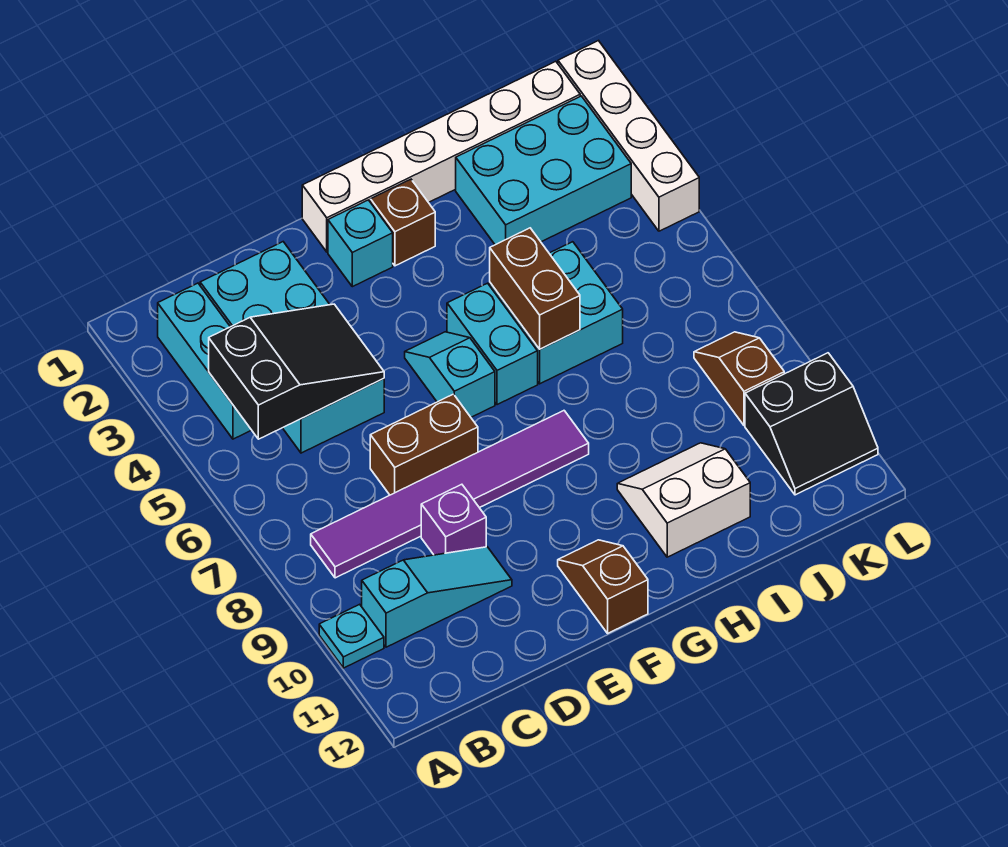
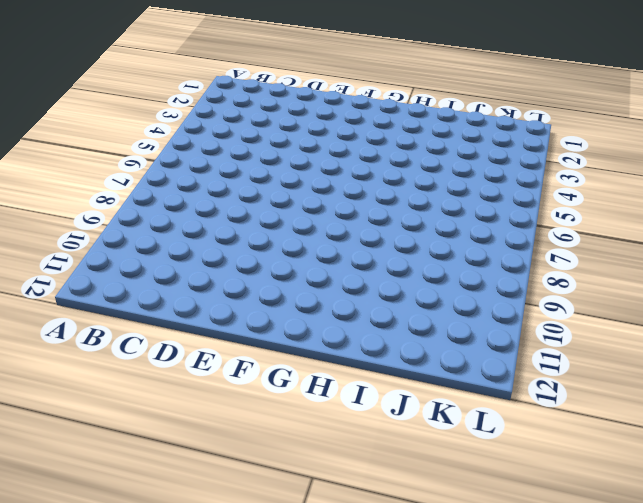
none -> cyan plate A10 level 1
none -> cyan brick B2:B4 level 1
none -> purple tile B8:G8 level 1

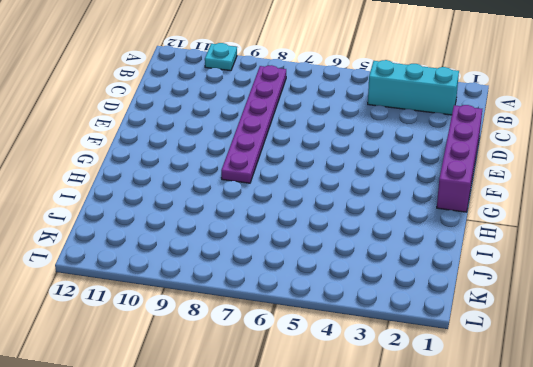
purple plate B8:G8 level 1 -> purple tile B8:G8 level 1
purple brick D1:G1 level 1 -> white brick F1:K1 level 1
none -> cyan slope B10:D10 level 1 top B
none -> cyan brick C2:D5 level 1
none -> brown brick D7:E7 level 1

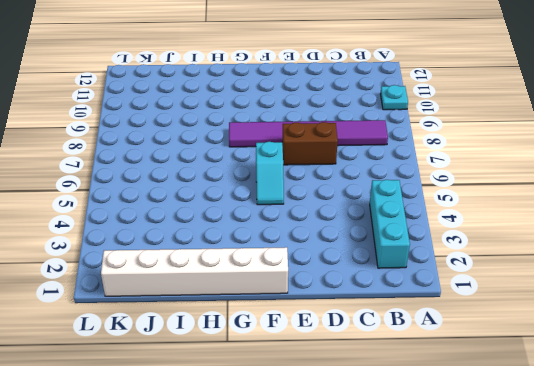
none -> cyan slope B10:D10 level 1 top B
none -> cyan brick C2:D5 level 1
none -> purple brick D9 level 1

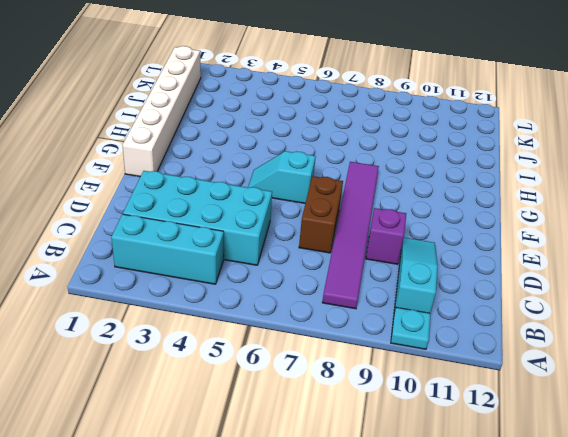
none -> cyan brick F2 level 1
none -> brown slope F11:F12 level 1 top 12
none -> brown brick G2 level 1

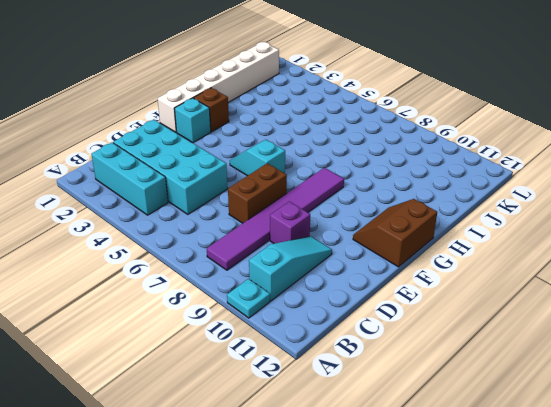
brown slope F11:G12 level 1 top 12 -> brown slope F11:F12 level 1 top 12
none -> cyan brick G5:G6 level 1
none -> cyan brick H5:I6 level 1
none -> white slope H10:I11 level 1 top 11

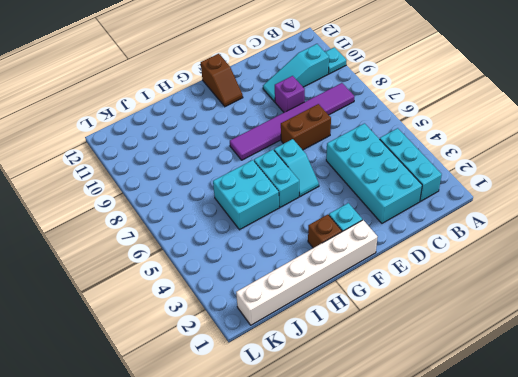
none -> white slope H10:I11 level 1 top 11
none -> cyan brick I2:K3 level 1
none -> brown slope K8:K9 level 1 top 9

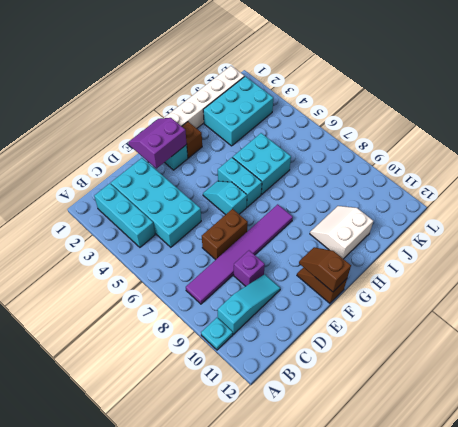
purple slope E1:F2 level 2 top 2 -> none
brown slope F11:F12 level 2 top 12 -> brown slope K8:K9 level 1 top 9
none -> black slope K10:L11 level 1 top 10
none -> white brick L1:L4 level 1
none -> black slope B4:D5 level 2 top B

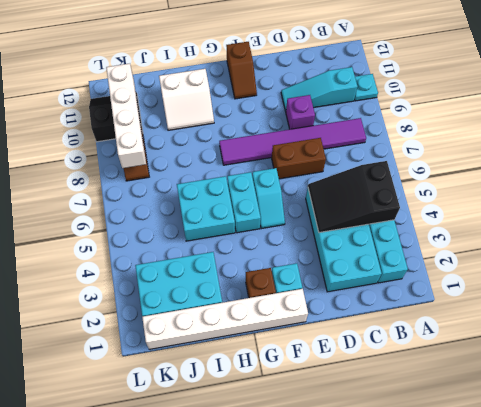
white brick K8:K11 level 2 -> white brick L1:L4 level 1
none -> brown brick H5:H6 level 2

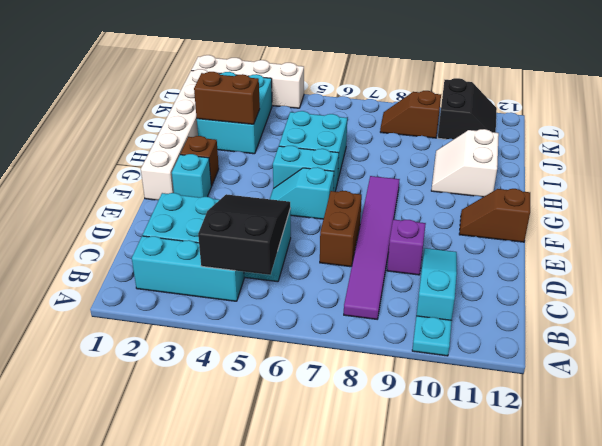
brown brick I2:I3 level 2 -> brown brick H5:H6 level 2

